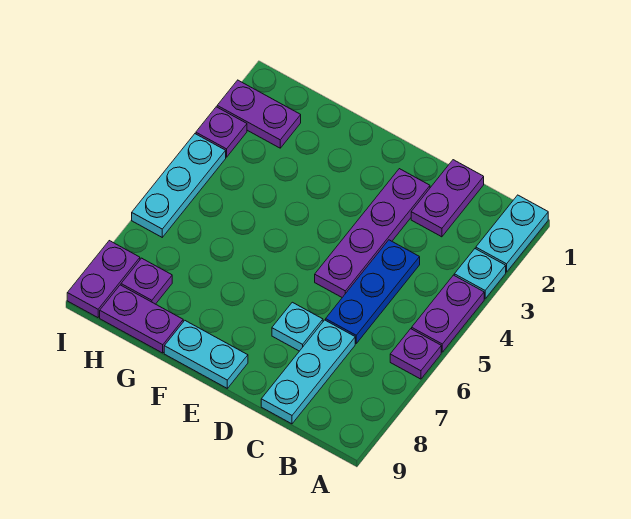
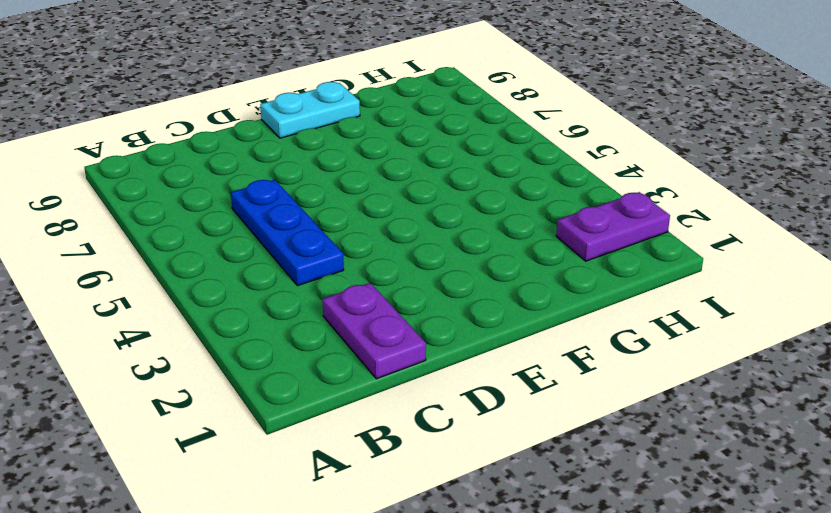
none -> cyan plate A1:A2 level 1
none -> cyan plate A3 level 1
none -> purple plate A4:A5 level 1

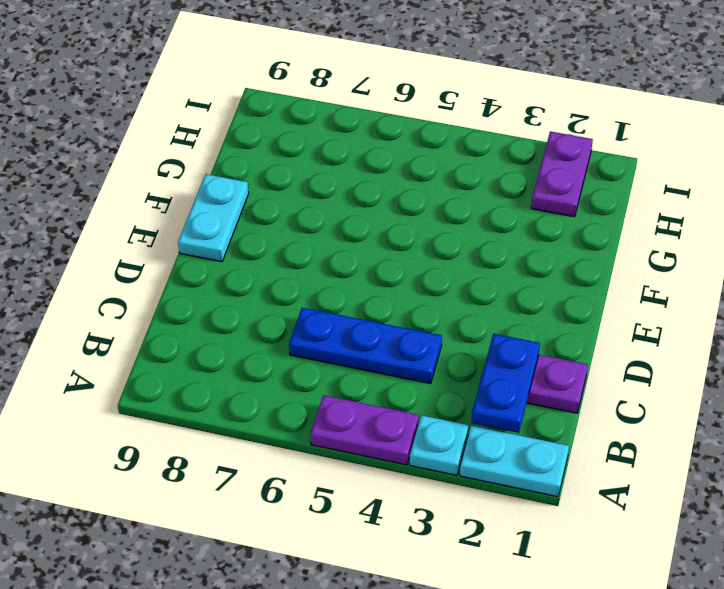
blue plate B2:C2 level 2 -> none
none -> purple plate A6 level 1
none -> cyan plate C7:C9 level 1
none -> purple plate D2:D5 level 1

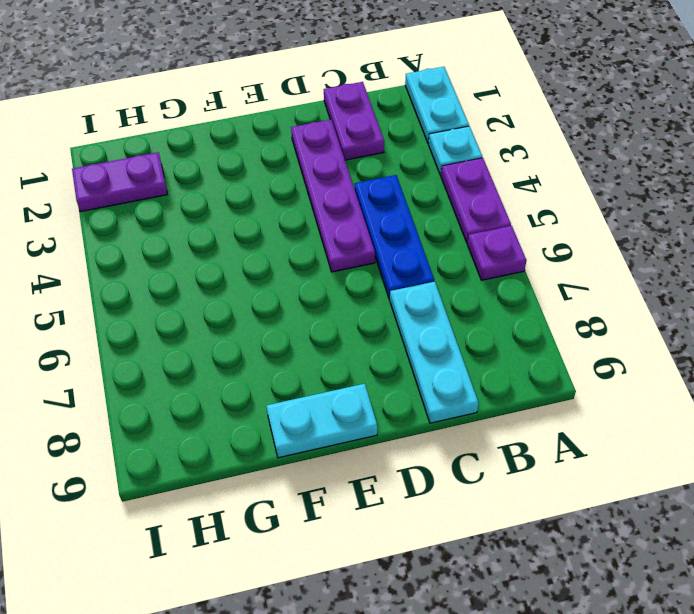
none -> cyan plate D7 level 1
none -> purple plate G9:H9 level 1
none -> purple plate H8 level 1

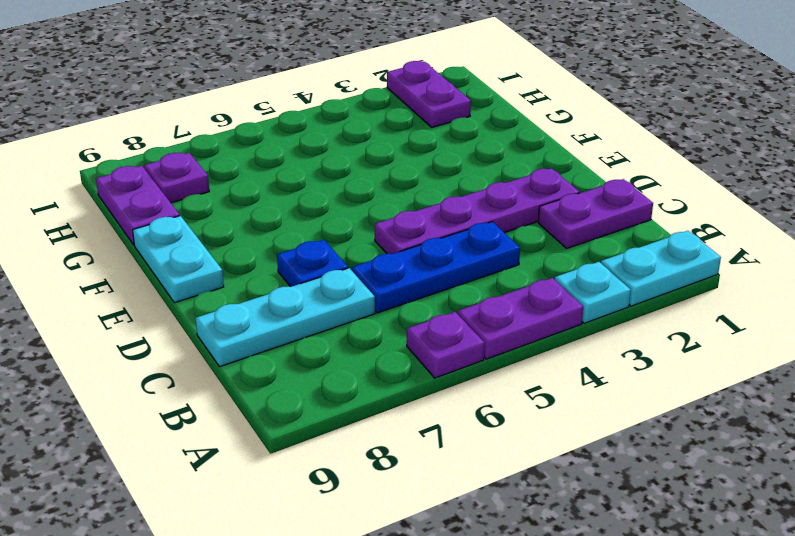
blue plate D7 level 1 -> cyan plate D7 level 1
none -> purple plate I3 level 1
none -> cyan plate I4:I6 level 1
none -> purple plate I8:I9 level 1

